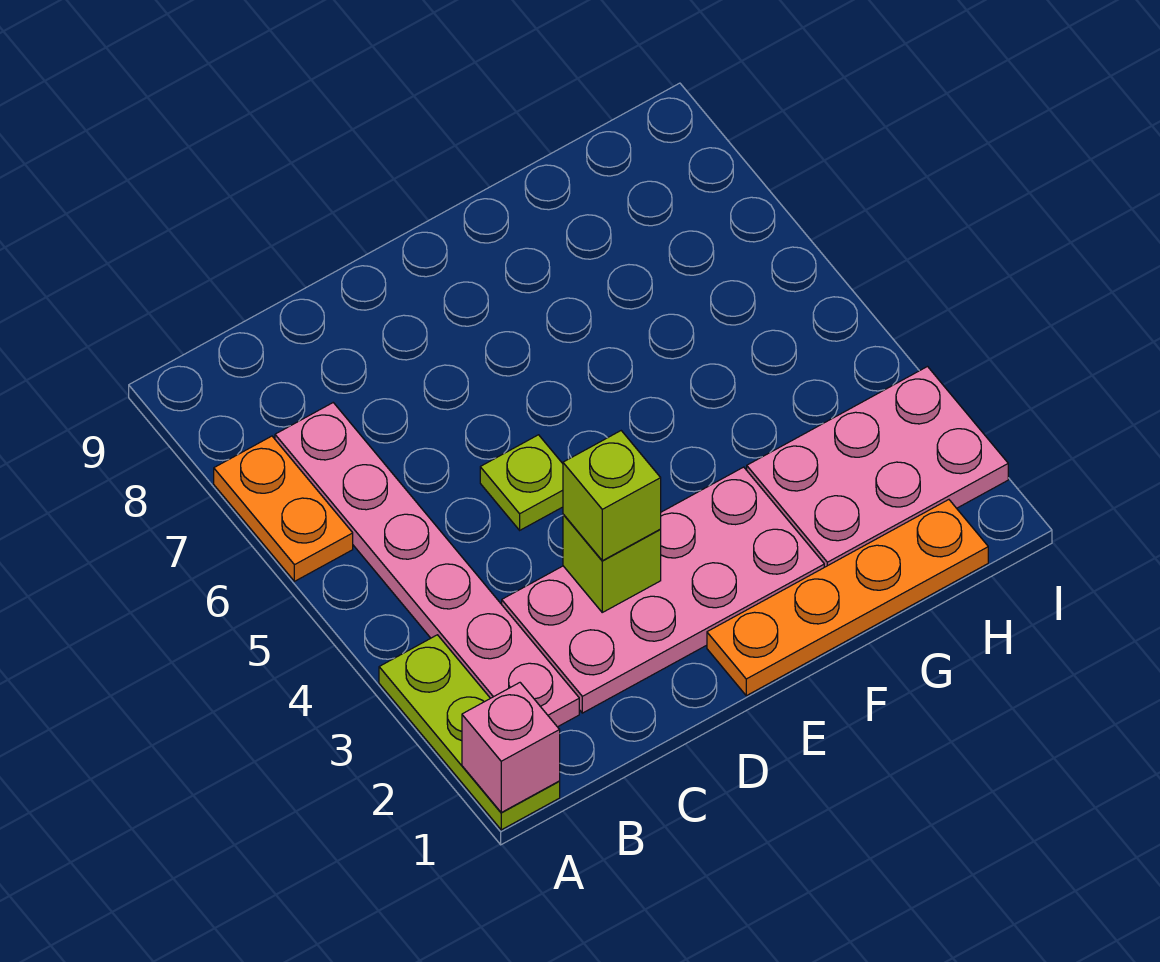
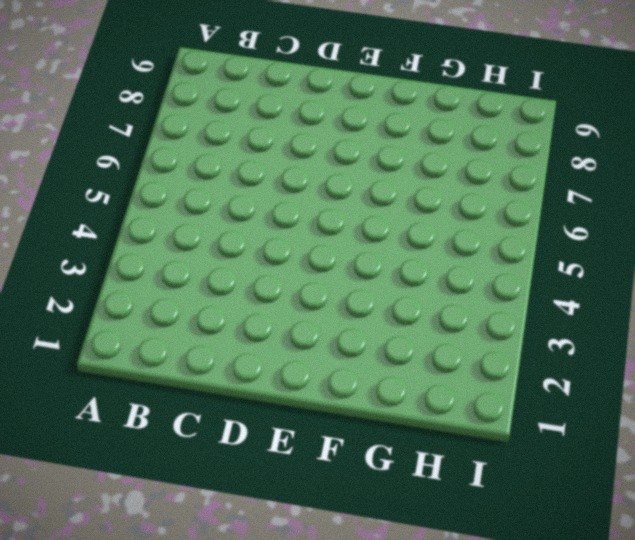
none -> lime plate A1:A3 level 1
none -> orange plate A6:A7 level 1

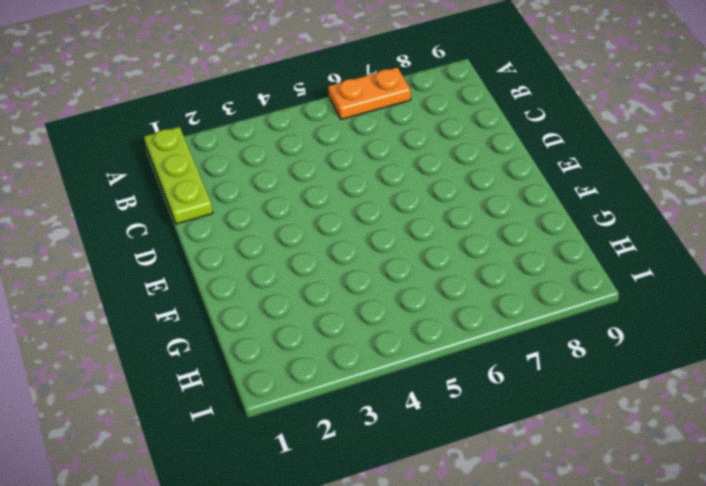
lime plate A1:C1 level 1 -> lime plate A1:A3 level 1
none -> pink plate B2:B7 level 1
none -> pink plate C2:F3 level 1

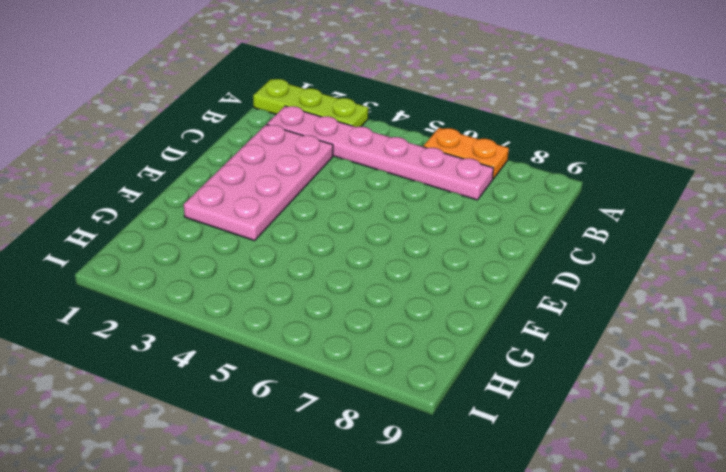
none -> lime plate D5 level 1
none -> orange plate E1:H1 level 1

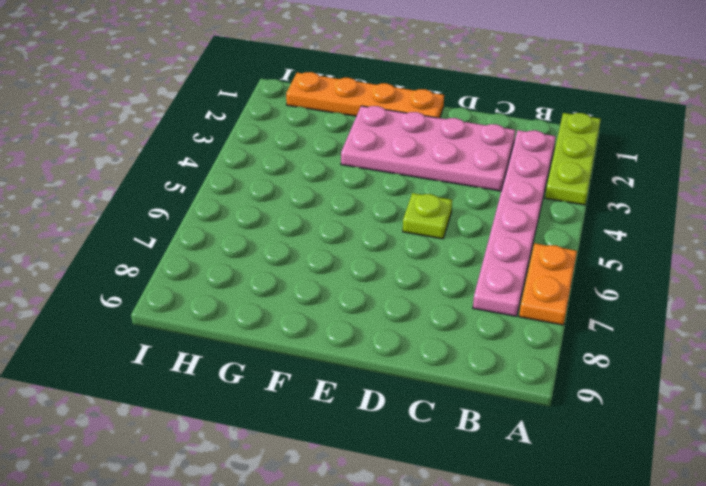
none -> pink plate G2:I3 level 1
none -> pink brick A1 level 2

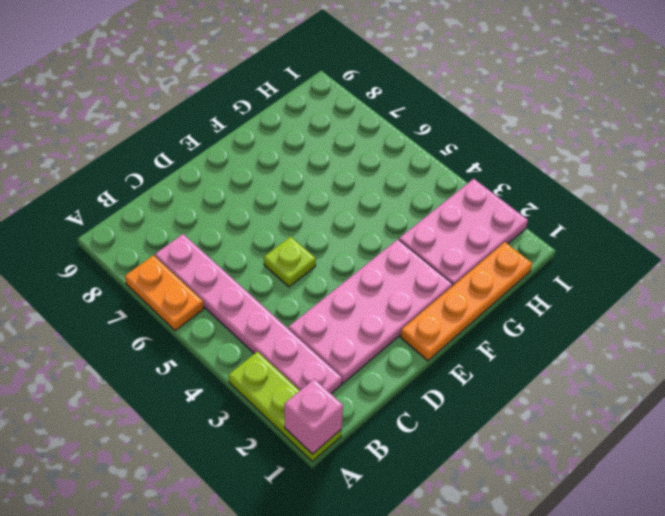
none -> lime brick D3 level 2
none -> lime brick D3 level 3

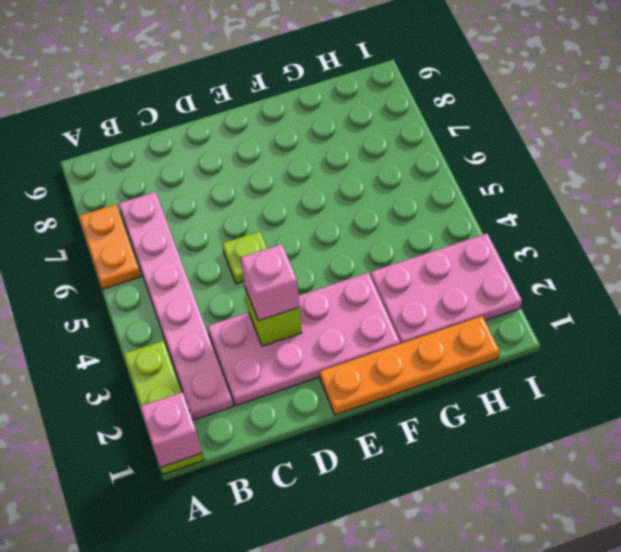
pink brick D3 level 3 -> lime brick D3 level 3

